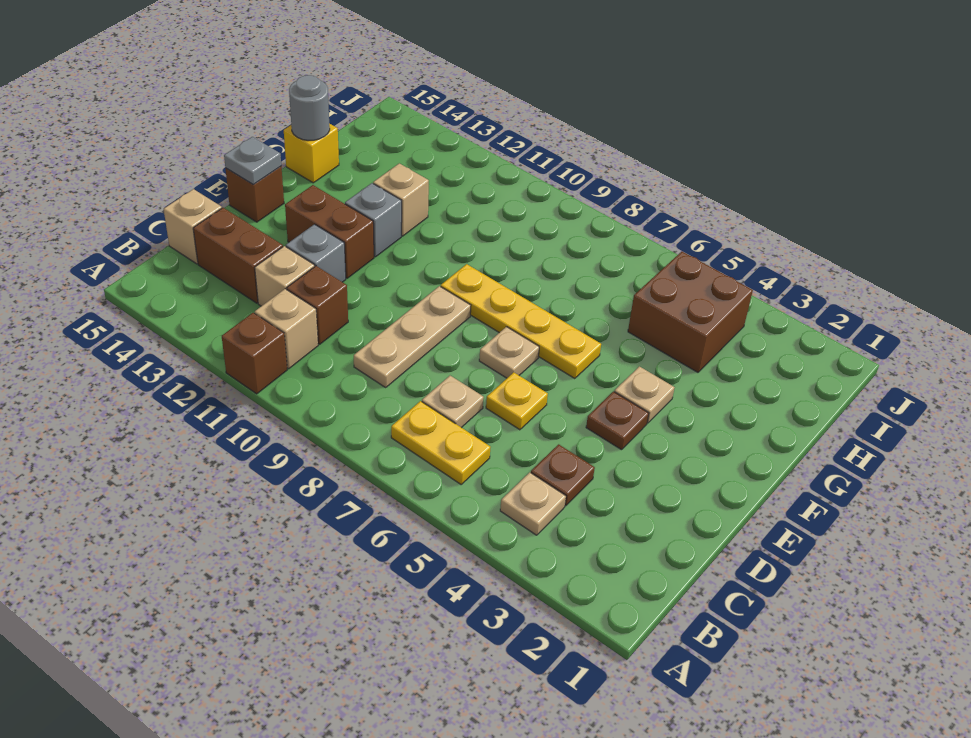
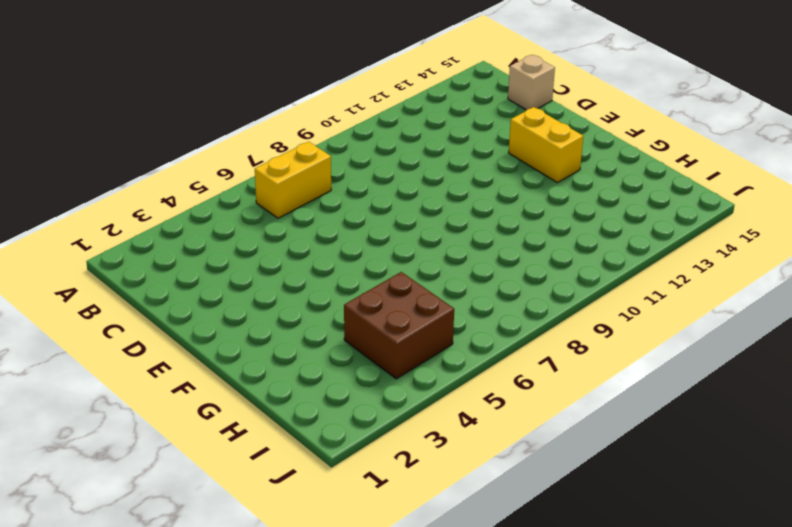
yellow brick B6:B7 level 1 -> yellow plate B6:B7 level 1
yellow brick E13:F13 level 1 -> brown brick E12:E13 level 1
none -> brown brick A11 level 1
none -> tan plate B4 level 1
none -> tan brick B11 level 1

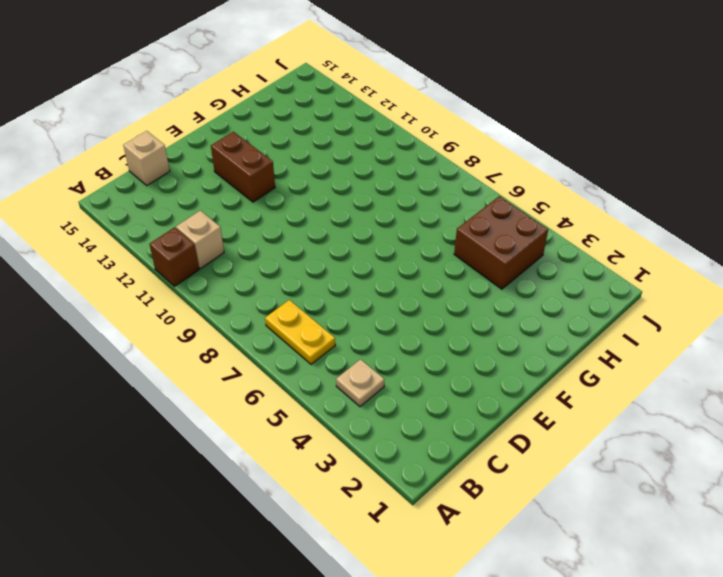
none -> brown plate C4 level 1
none -> tan plate C7 level 1
none -> tan plate C9:E9 level 1

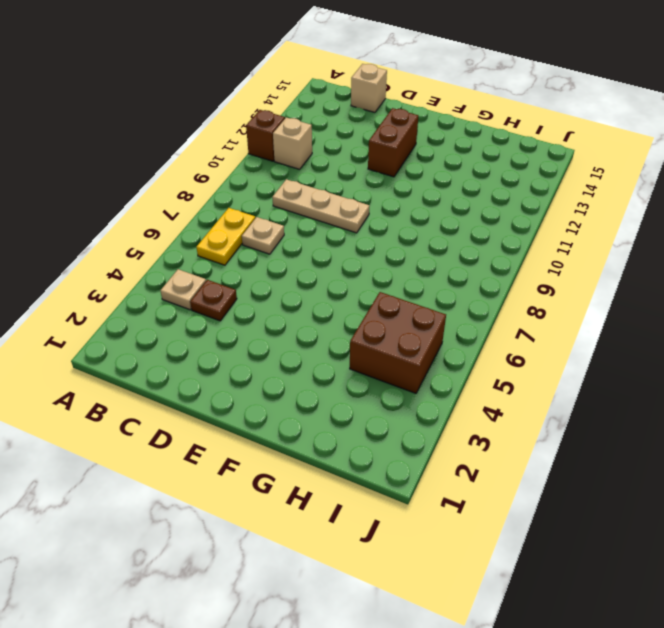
none -> brown brick C11 level 1
none -> tan brick C12 level 1
none -> brown brick C13:C14 level 1

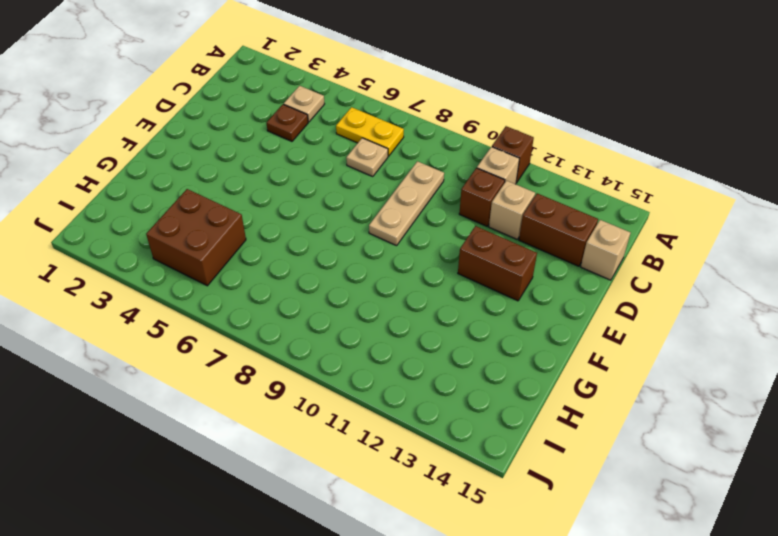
none -> yellow plate D6 level 1
none -> grey brick D12 level 1
none -> brown plate E4 level 1

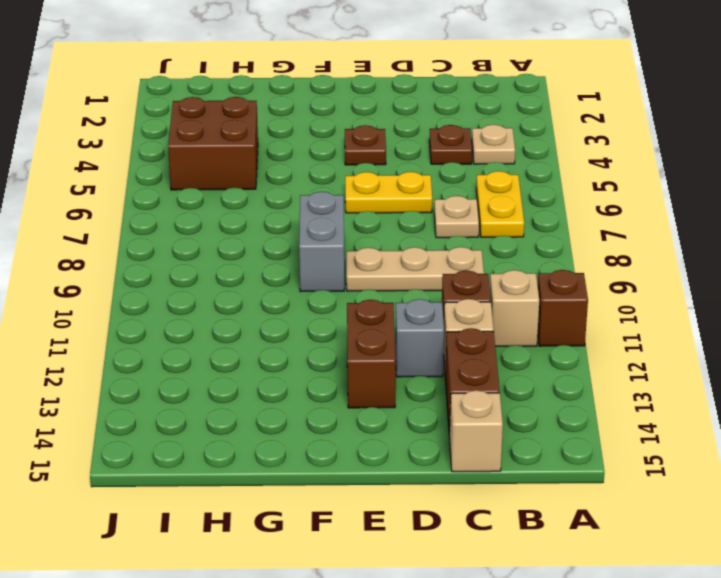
yellow plate D6:E6 level 1 -> yellow plate D6 level 1
grey brick F8:F9 level 1 -> yellow plate F6:F9 level 1
none -> tan plate E7 level 1
none -> brown brick E15 level 1
none -> tan plate F4 level 1

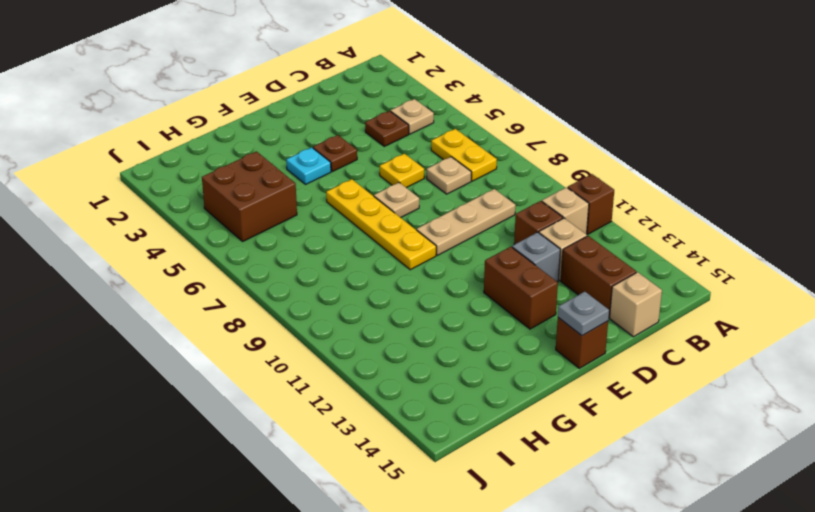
cyan plate F4 level 1 -> tan plate F4 level 1
none -> grey brick F12 level 1
none -> tan brick G12 level 1
none -> yellow brick G15 level 1

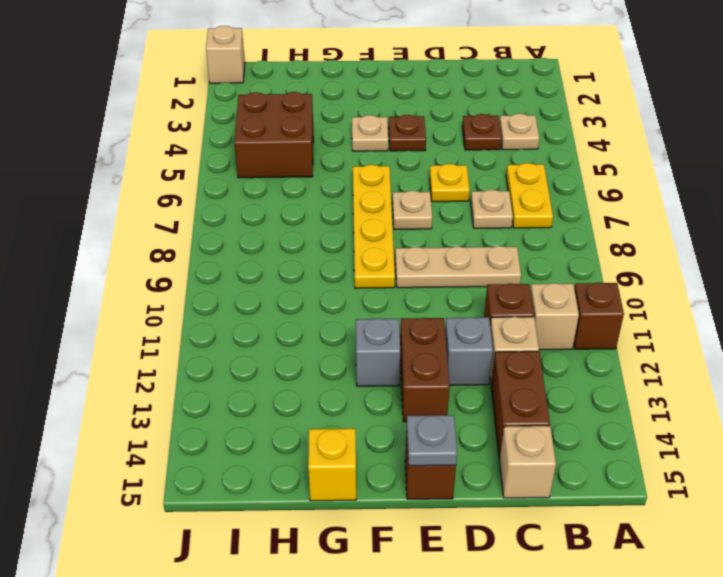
tan brick J1 level 1 -> tan brick G12 level 1
none -> grey round brick G15 level 2

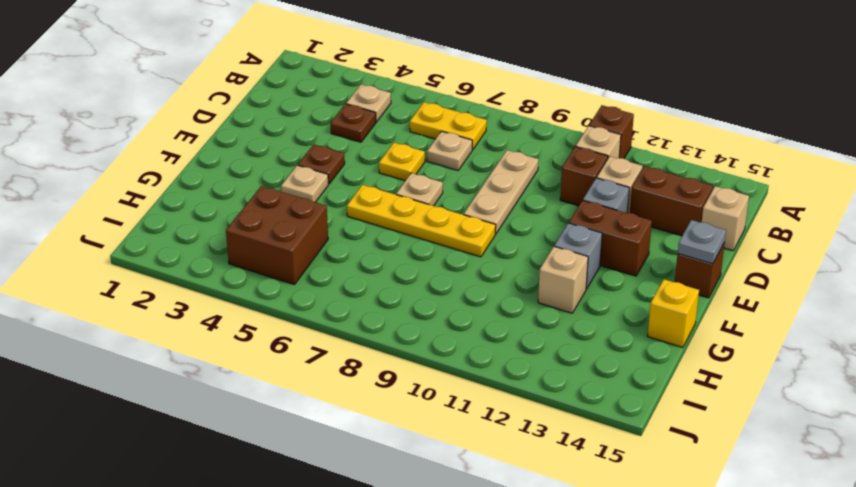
none -> grey round brick G15 level 2

